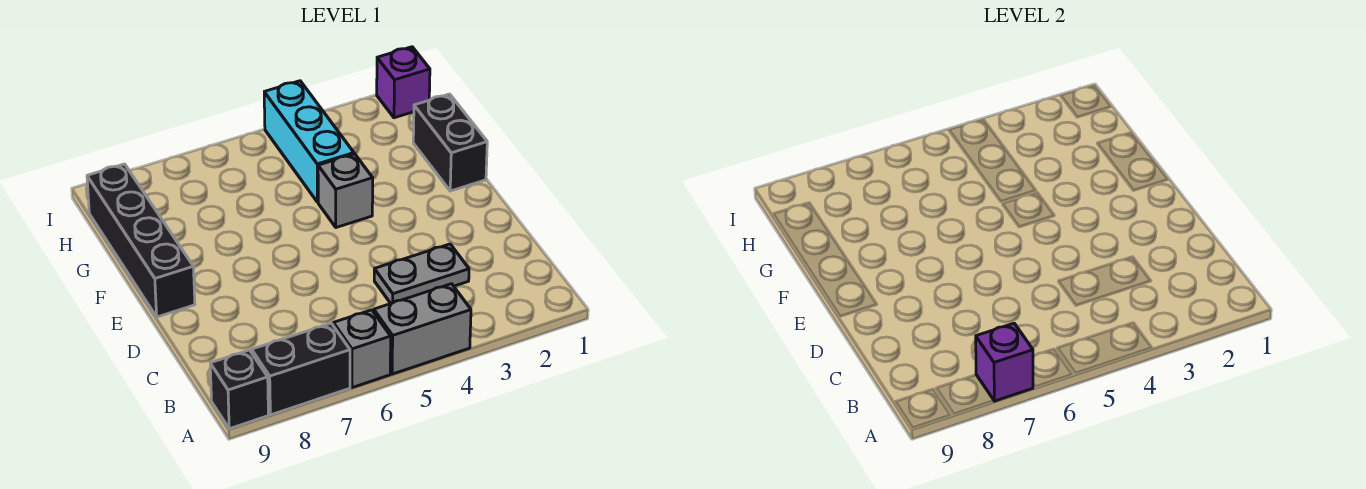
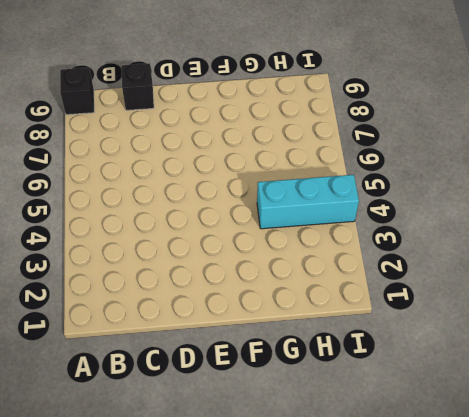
black brick C9 level 1 -> none
none -> grey brick A4:A5 level 1
none -> grey brick A6 level 1

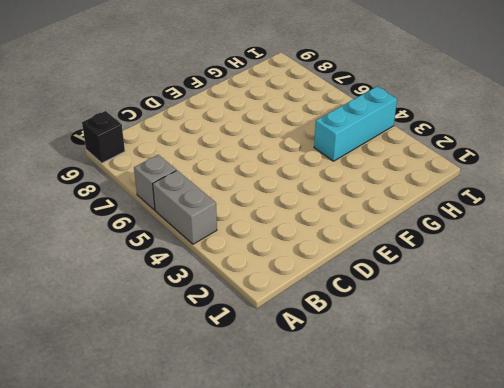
none -> black brick A7:A8 level 1
none -> grey plate C3:C4 level 1

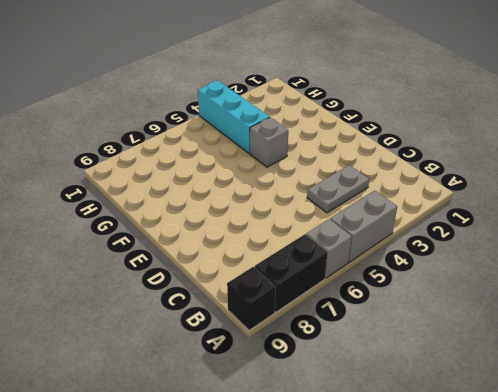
none -> black brick E9:H9 level 1
none -> black brick F1:G1 level 1

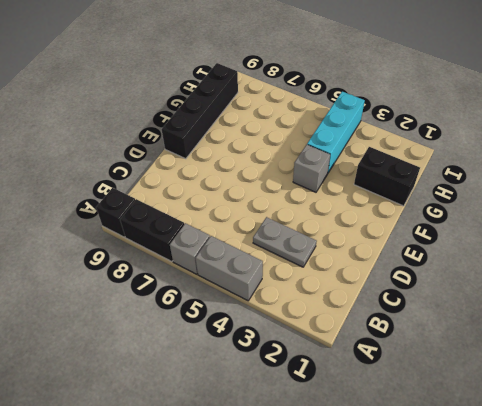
black brick G1:G2 level 1 -> black brick F1:G1 level 1
none -> purple brick I1 level 1
none -> purple brick A7 level 2

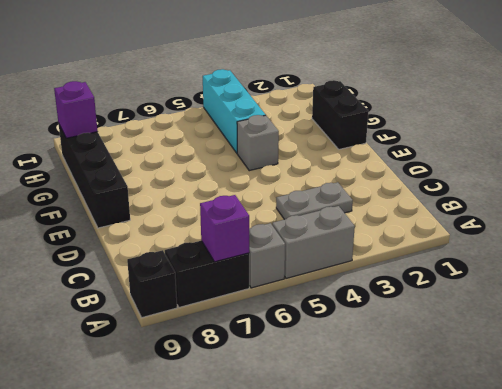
purple brick H9 level 2 -> purple brick I1 level 1

